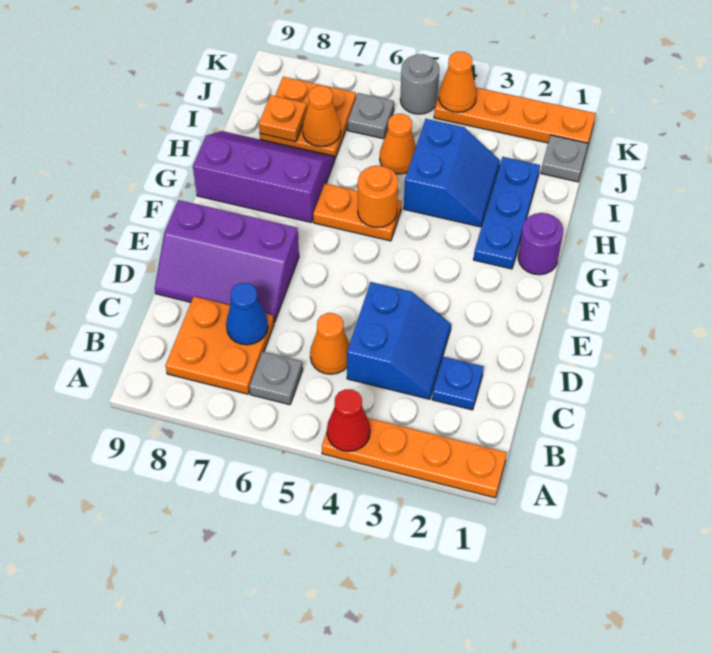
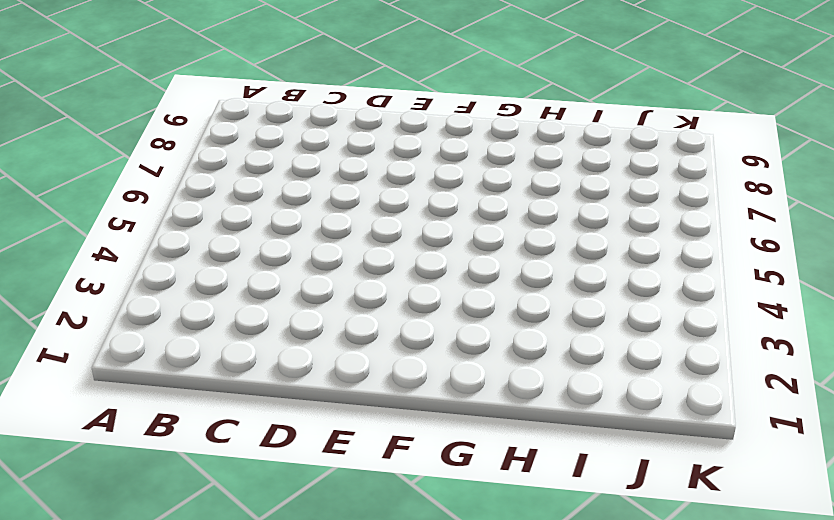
none -> orange plate A1:A4 level 1
none -> grey plate B6 level 1
none -> orange plate B7:C8 level 1

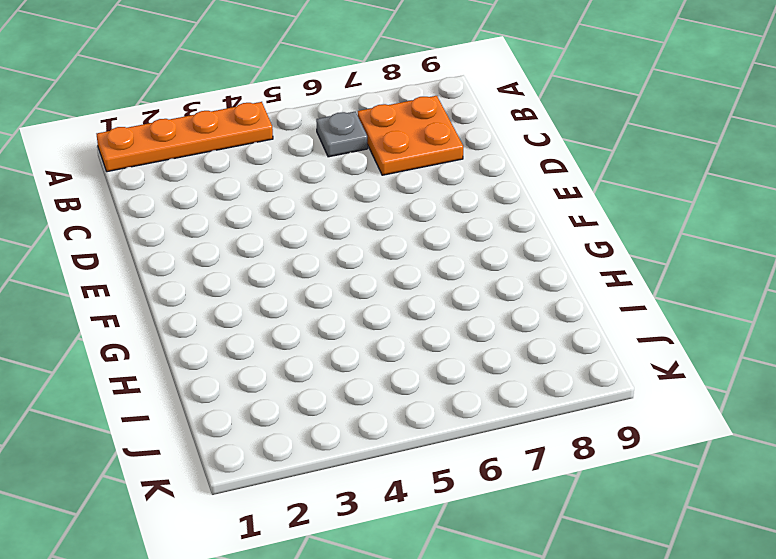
none -> blue plate C2 level 1
none -> blue slope C3:D4 level 1 top 4
none -> orange cone C5 level 1

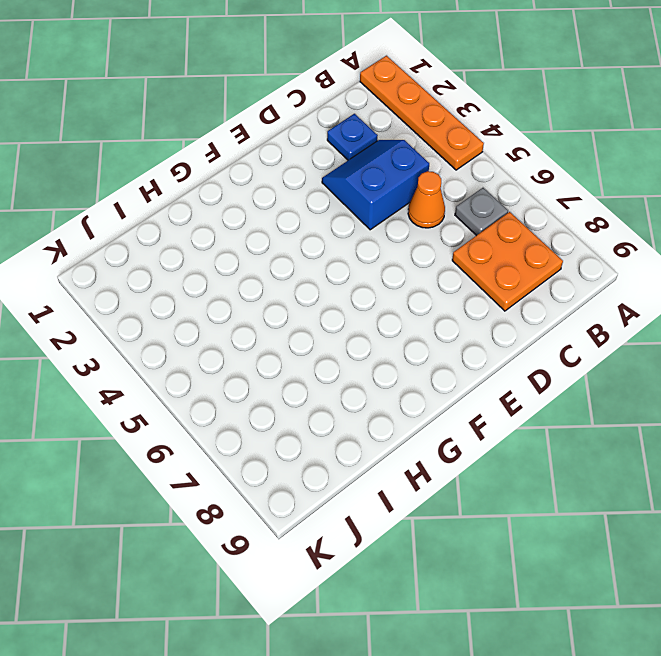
none -> purple slope D7:E9 level 1 top E
none -> purple round brick G1 level 1
none -> blue plate G2:I2 level 1

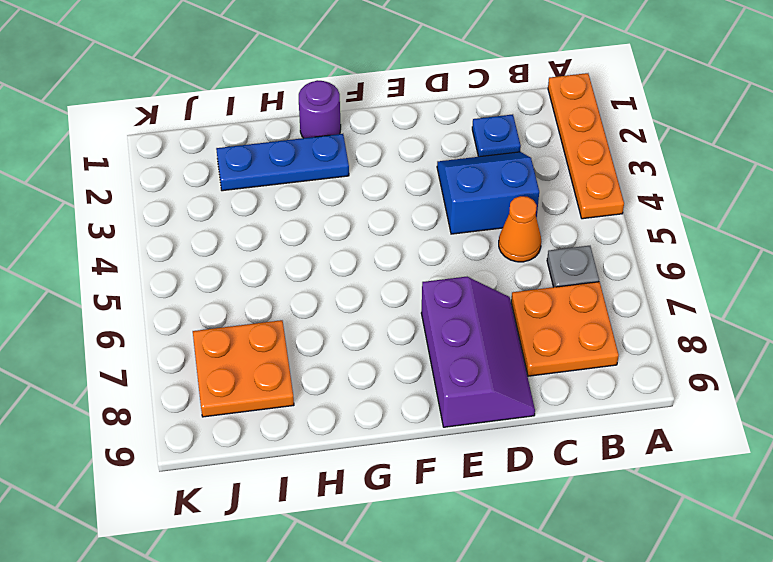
none -> orange plate G5:G6 level 1
none -> purple slope G7:H9 level 1 top G
none -> blue slope H3:I4 level 1 top 4

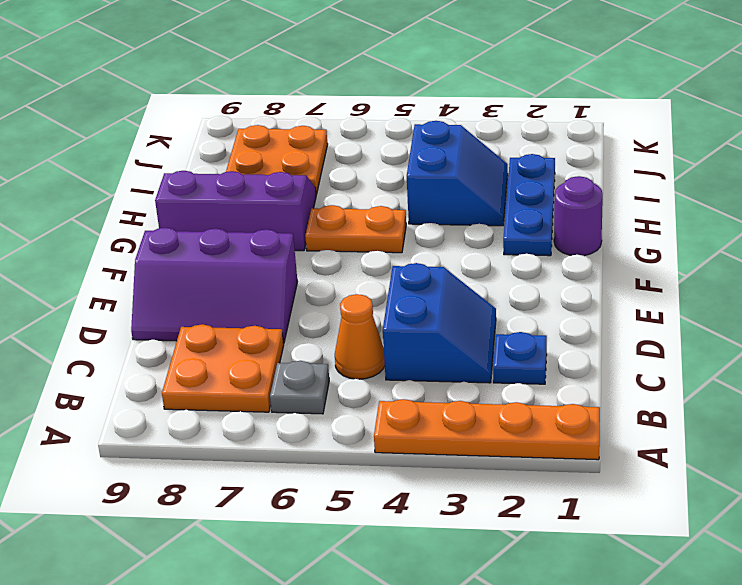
none -> orange cone I5 level 1
none -> grey plate J1 level 1
none -> grey plate J6 level 1

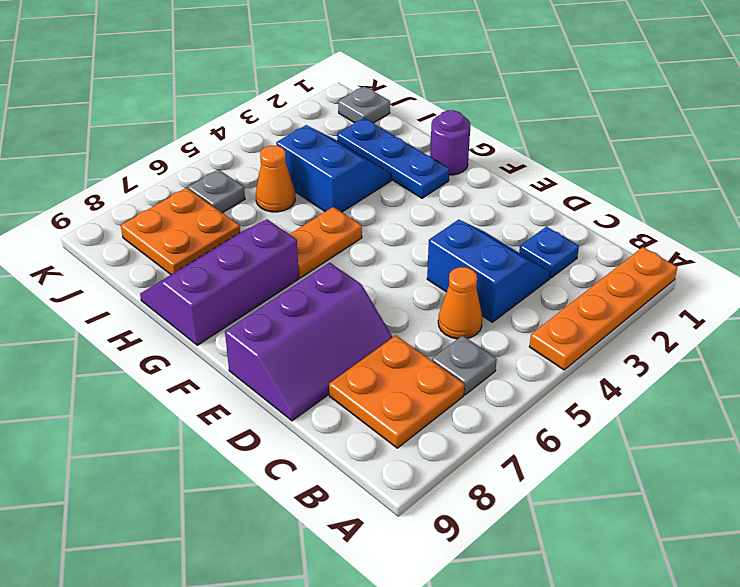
none -> orange plate K1:K4 level 1
none -> grey round brick K5 level 1
none -> red cone A4 level 2

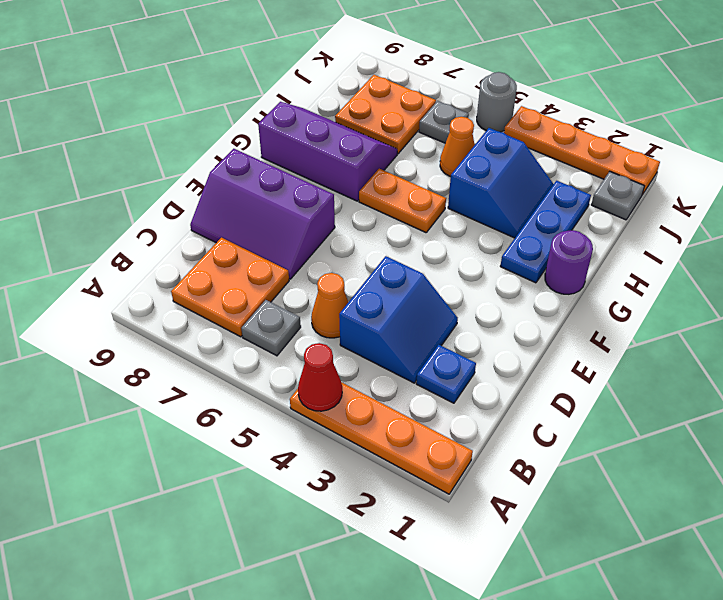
none -> blue cone C7 level 2
none -> orange round brick G5 level 2
none -> orange cone I7 level 2

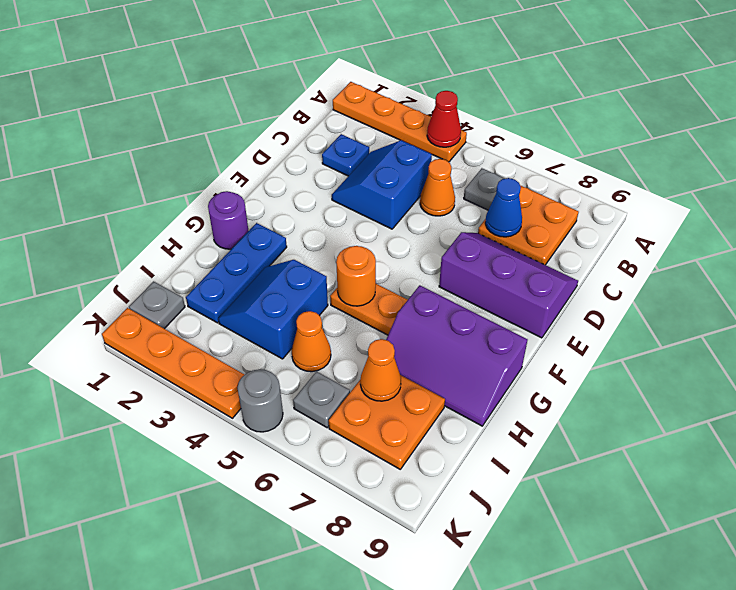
none -> orange plate I8 level 2
none -> orange cone K4 level 2

